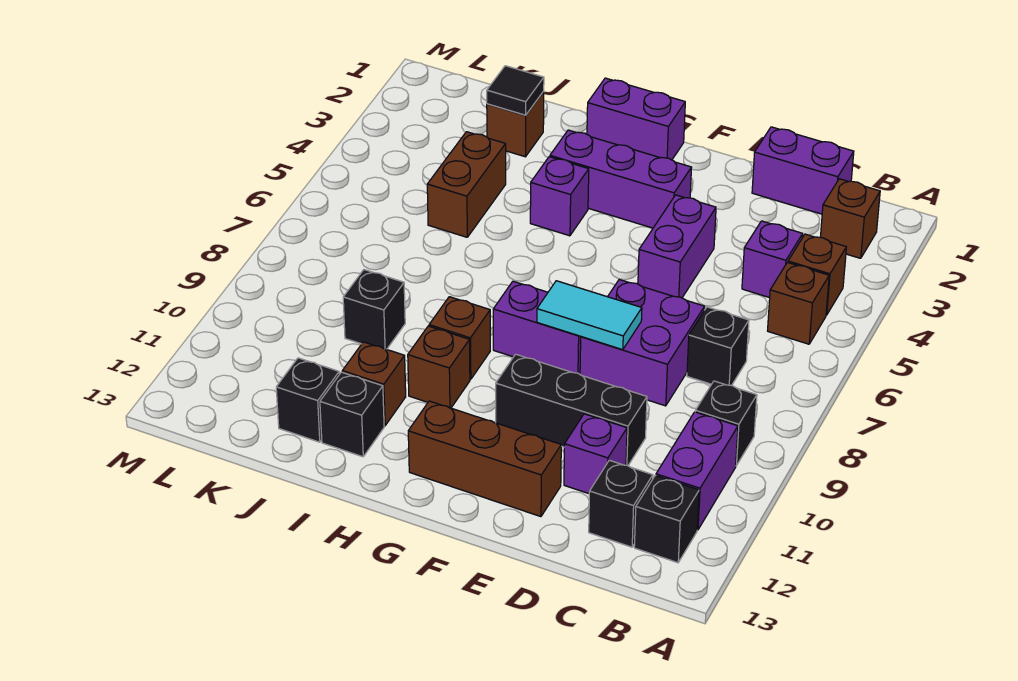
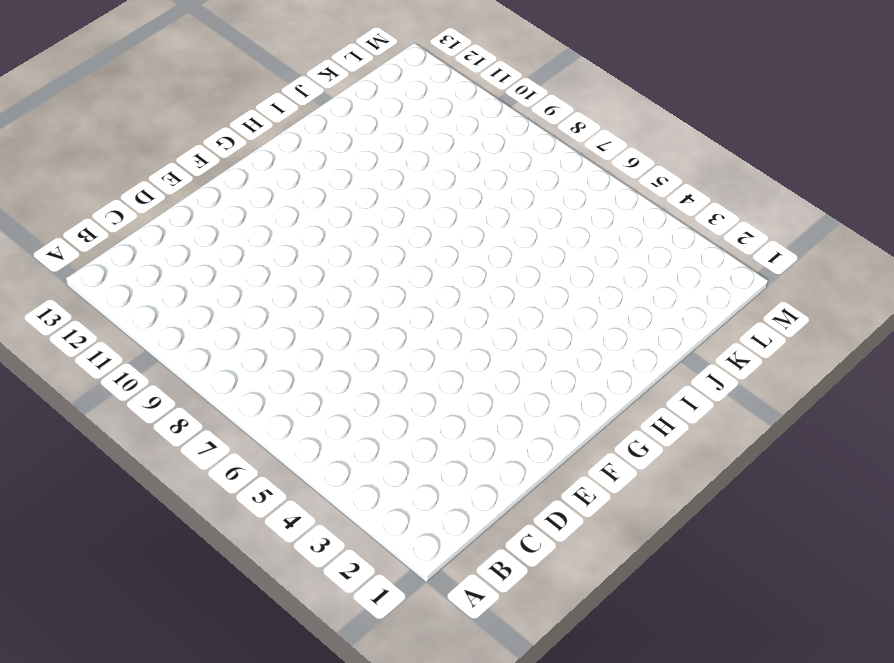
none -> brown brick B2 level 1
none -> brown brick B4 level 1
none -> brown brick B5 level 1

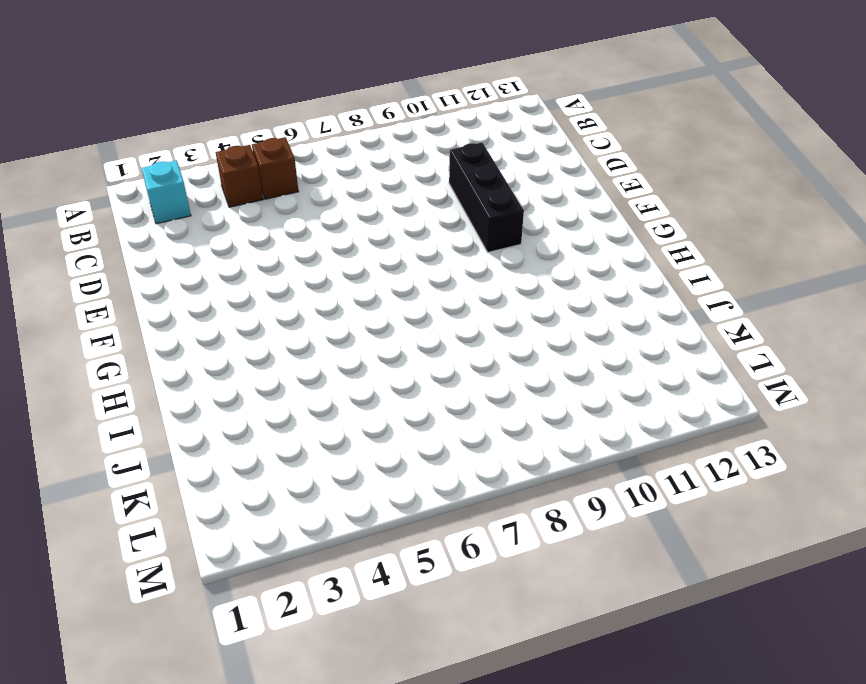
cyan brick B2 level 1 -> brown brick B2 level 1
none -> black brick B9 level 1
none -> purple brick B10:B11 level 1
none -> black brick B12 level 1

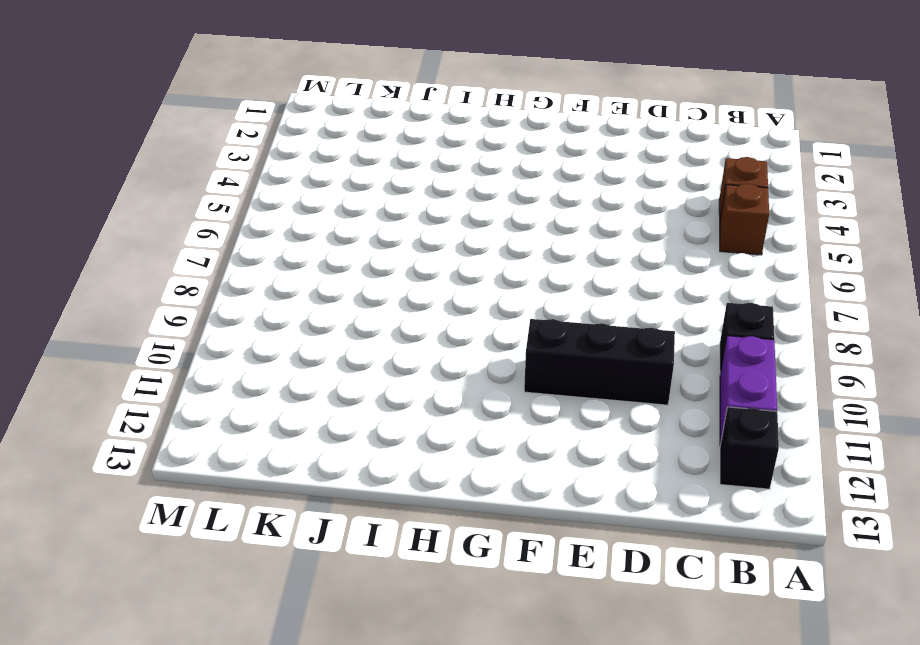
none -> brown brick B2 level 1
none -> purple brick C1:D1 level 1
none -> purple brick C4 level 1

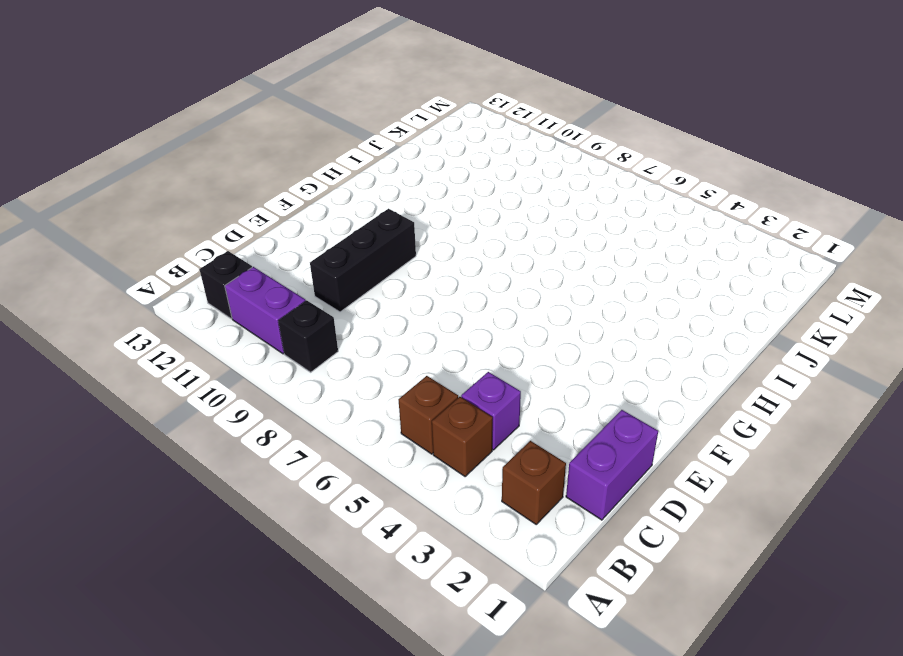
none -> black brick C7 level 1
none -> black brick C12 level 1
none -> purple brick D7:E8 level 1

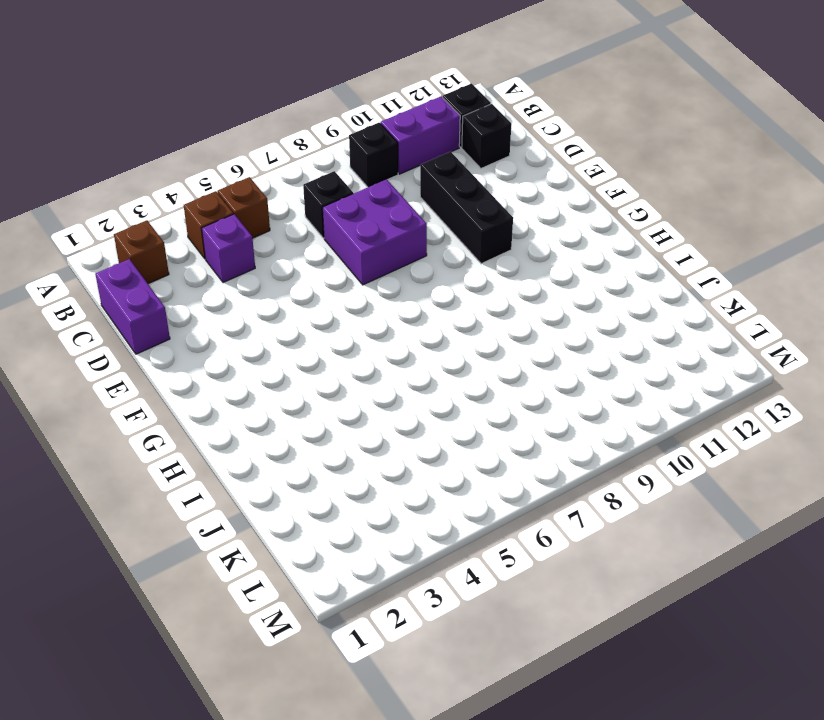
none -> purple brick D11 level 1
none -> purple brick E4:E5 level 1
none -> brown brick E12:G12 level 1

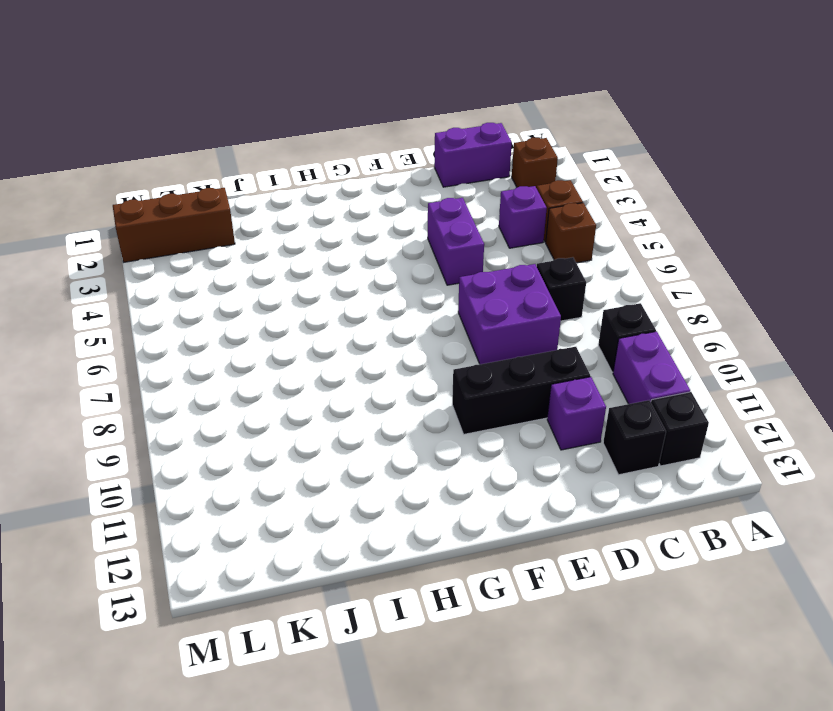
brown brick K2:M2 level 1 -> brown brick E12:G12 level 1
none -> purple brick F3:H3 level 1
none -> purple brick F8:G8 level 1
none -> purple brick G1:H1 level 1

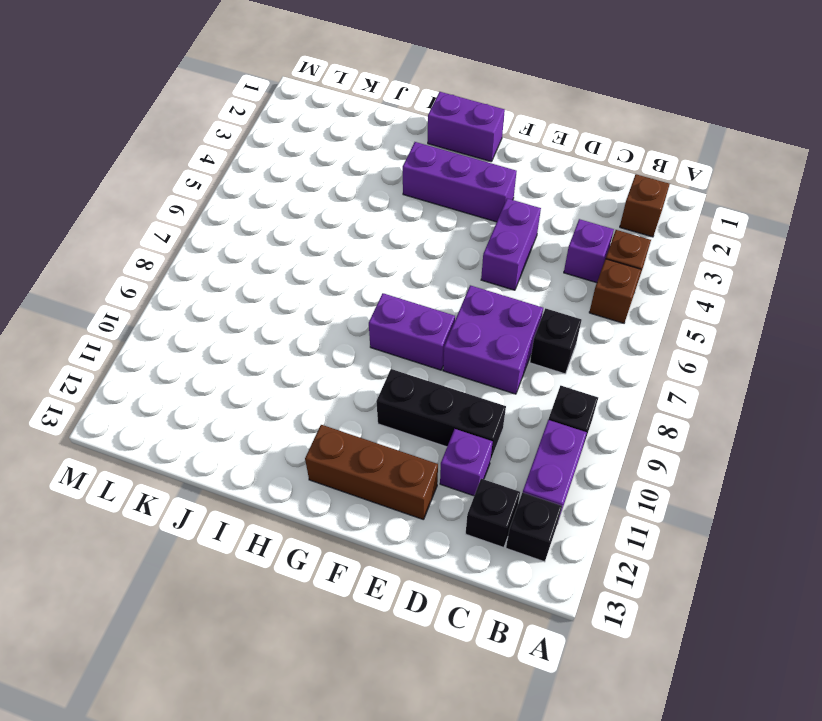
none -> purple brick C1:D1 level 1
none -> purple brick H4 level 1
none -> brown brick H9 level 1

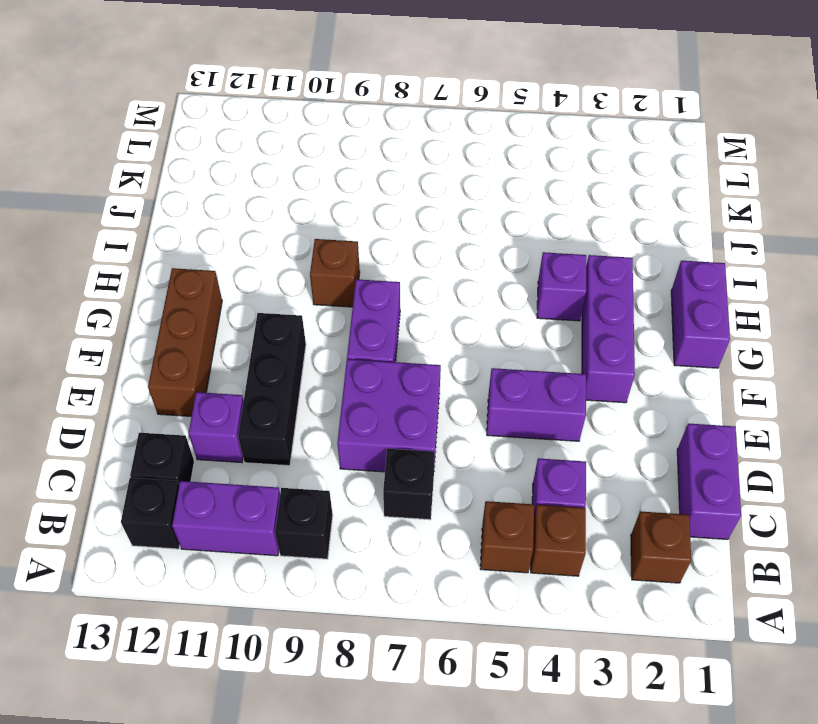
none -> brown brick H10 level 1
none -> brown brick I11 level 1
none -> black brick I12 level 1

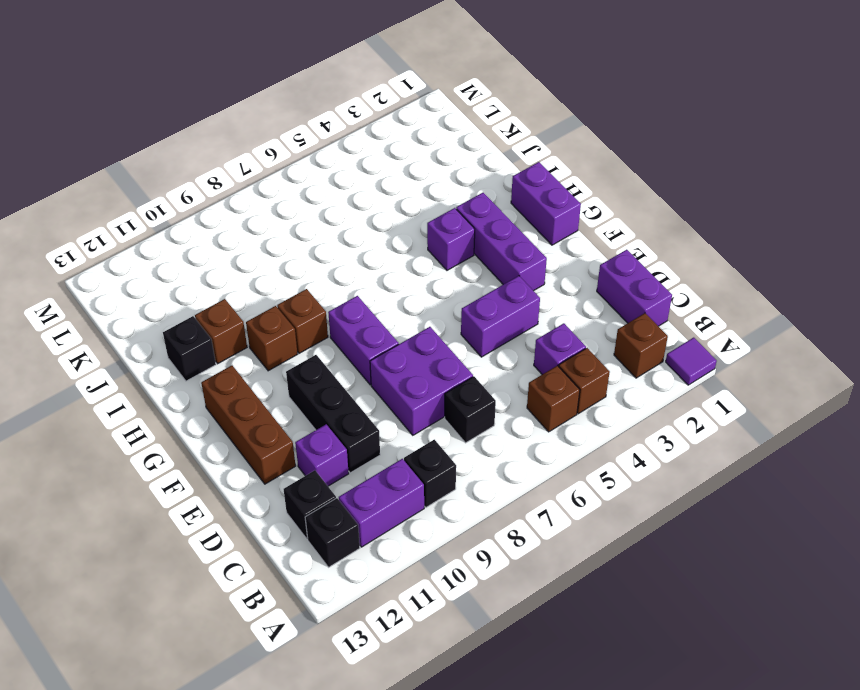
purple tile A1 level 1 -> none
none -> brown brick J2 level 1
none -> brown brick J4:J5 level 1
none -> black brick J9 level 1

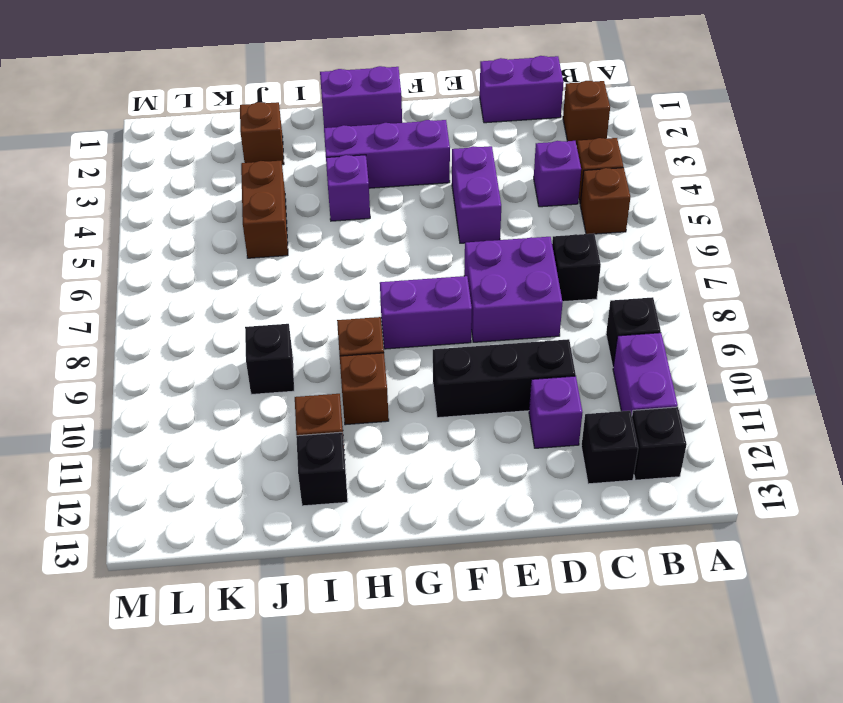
none -> brown brick E12:G12 level 1
none -> black brick J12 level 1
none -> cyan tile E8:F8 level 2

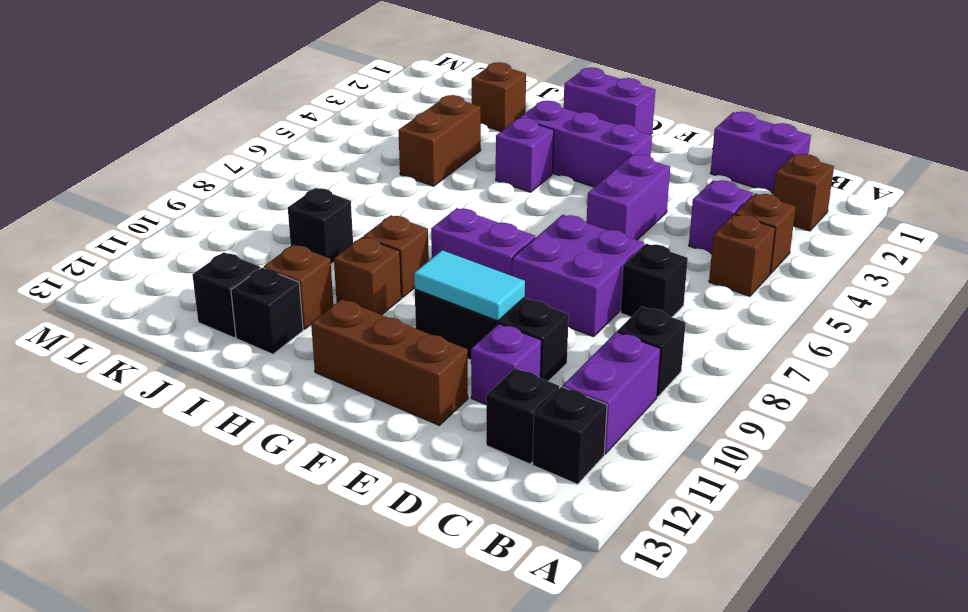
cyan tile E10:F10 level 2 -> cyan tile E8:F8 level 2
none -> black tile J2 level 2

